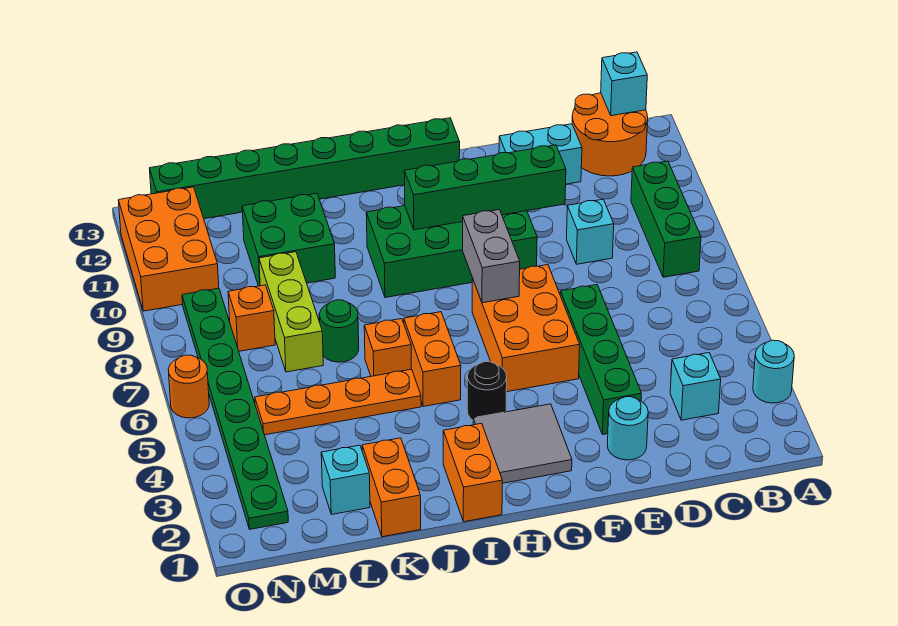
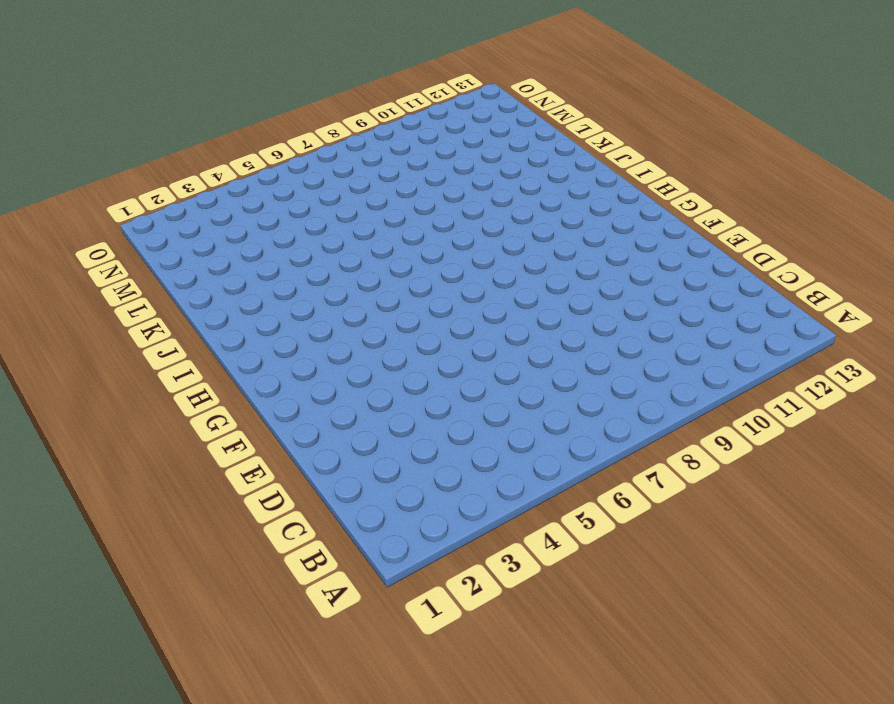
none -> cyan round brick A3 level 1
none -> green brick B8:B10 level 1
none -> orange round brick B12:C13 level 1

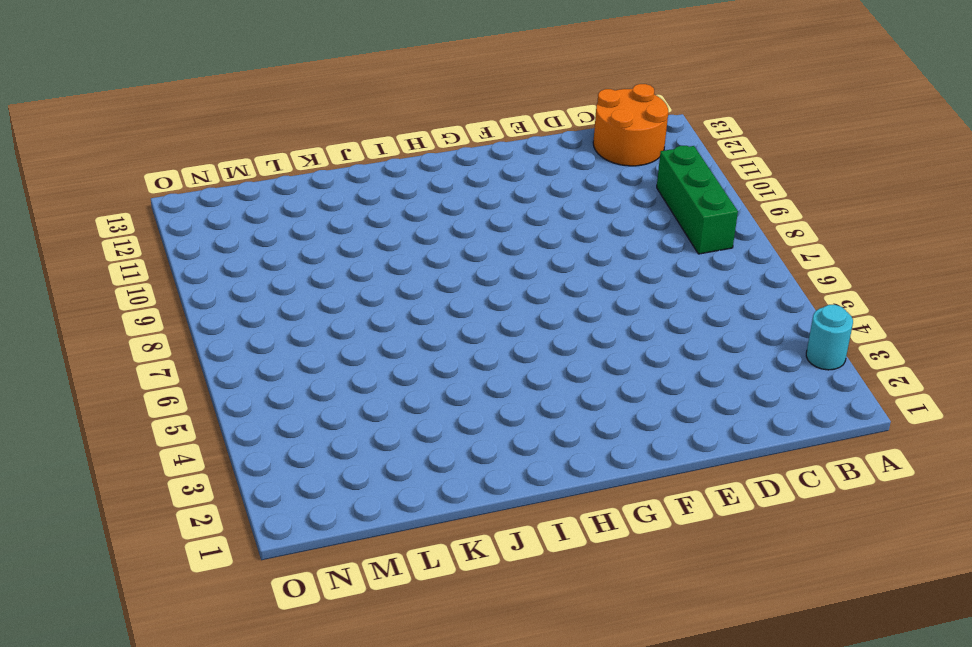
none -> cyan brick C3 level 1
none -> cyan brick D9 level 1
none -> cyan brick D12:E12 level 1

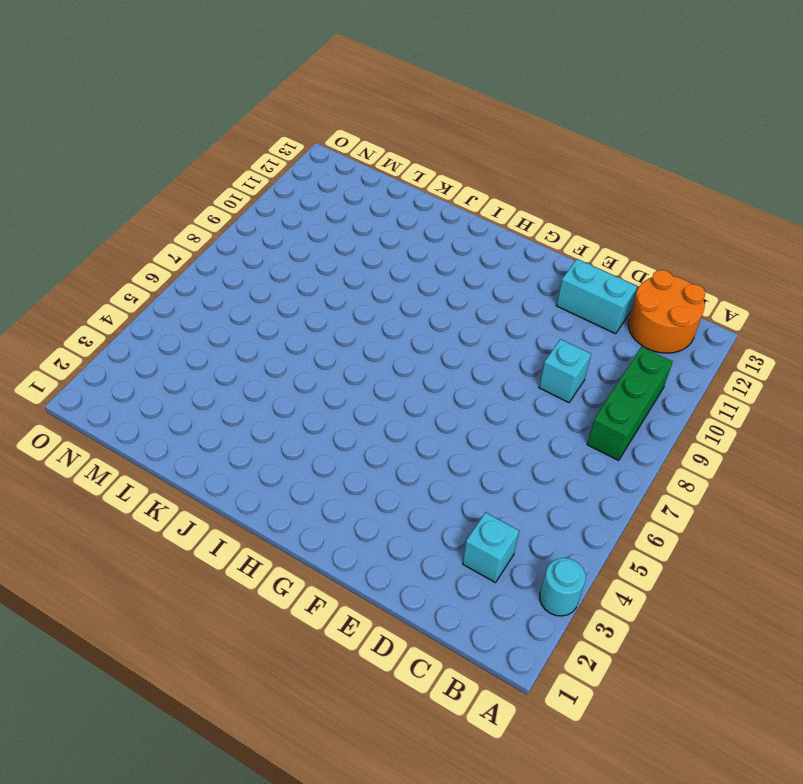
none -> cyan round brick E2 level 1
none -> green brick E3:E6 level 1
none -> orange brick F5:G7 level 1

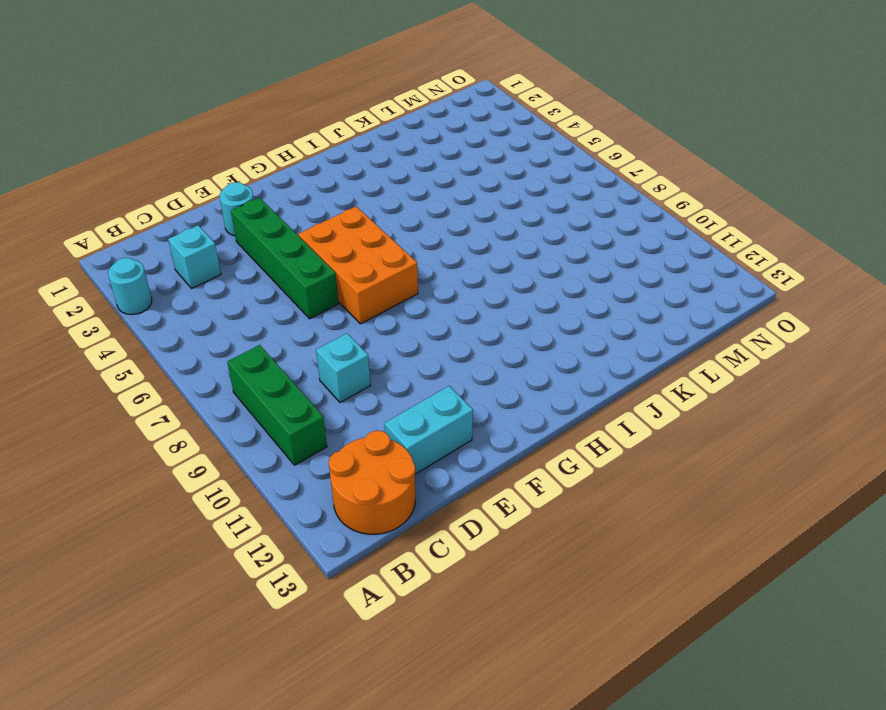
none -> green brick F9:I10 level 1
none -> grey tile G2:H3 level 1
none -> green brick G13:N13 level 1

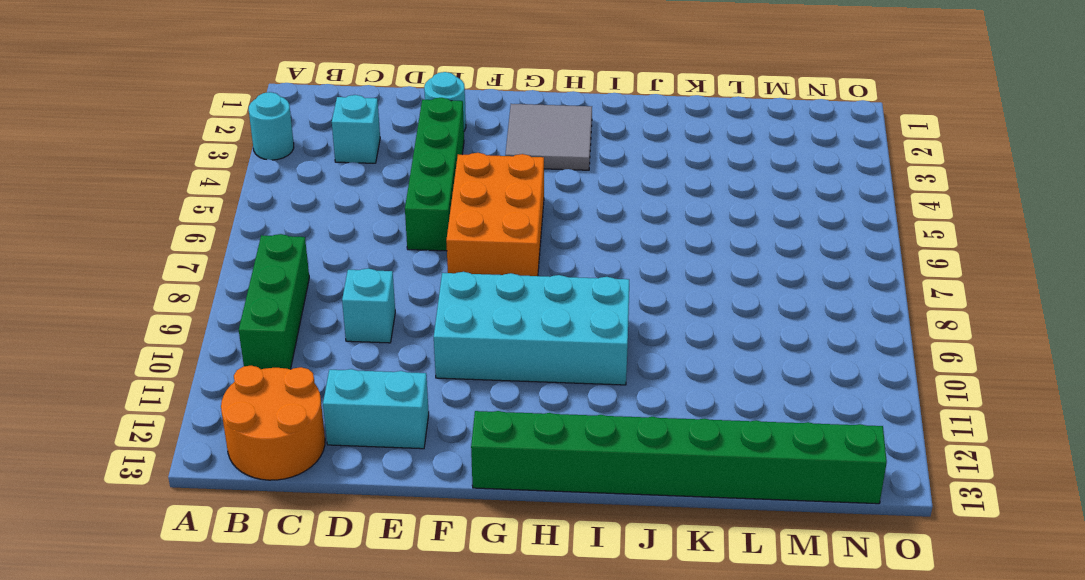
cyan brick F9:I10 level 1 -> green brick F9:I10 level 1
none -> black round brick H4 level 1
none -> orange brick I1:I2 level 1
none -> orange brick I5:I6 level 1

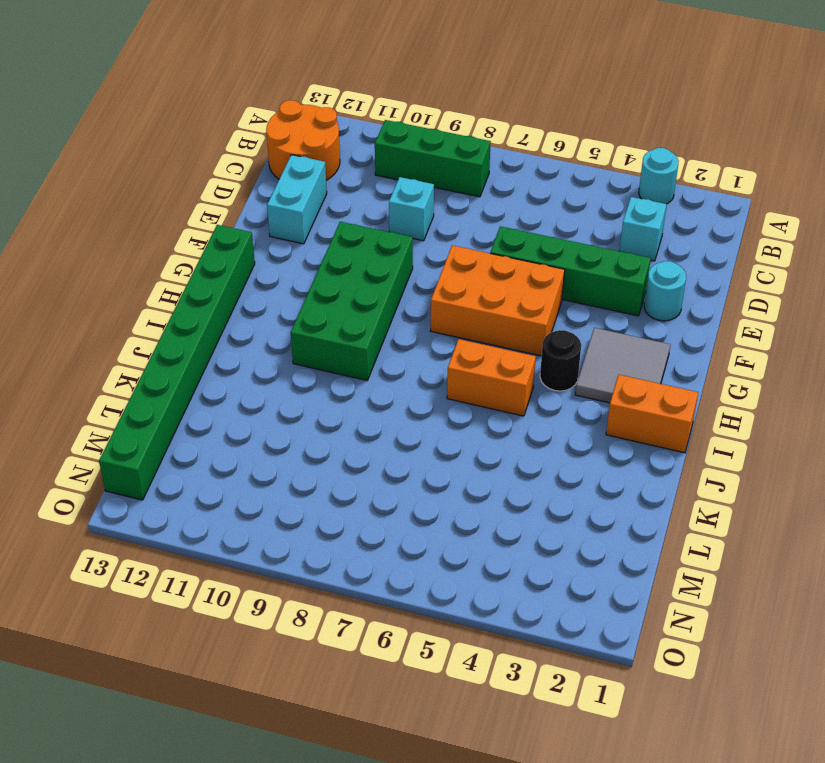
none -> orange plate J5:M5 level 1
none -> orange brick J6 level 1
none -> orange brick K1:K2 level 1

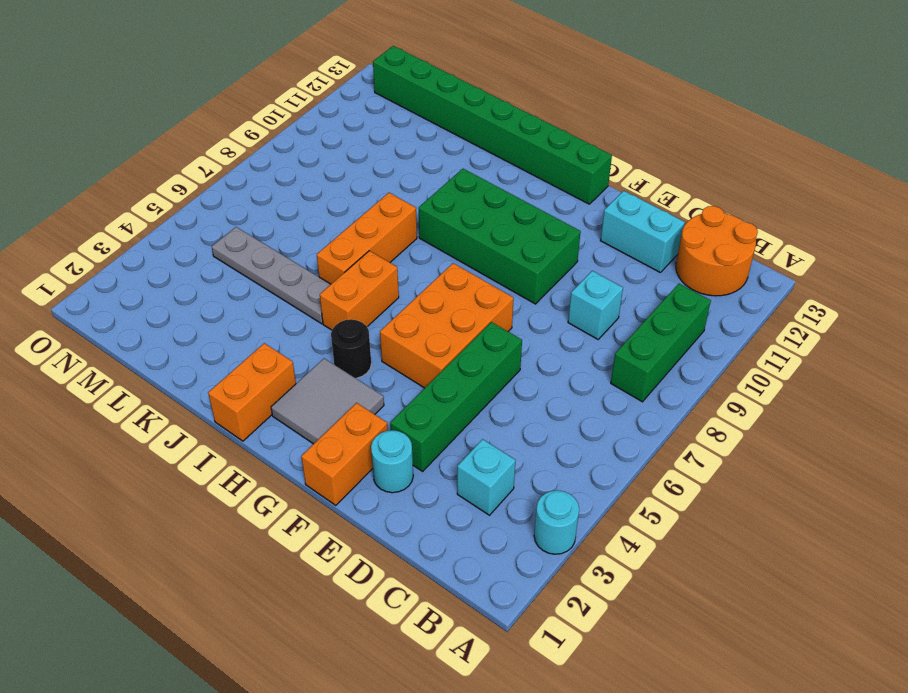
orange brick F1:F2 level 1 -> orange brick K1:K2 level 1
grey plate J5:M5 level 1 -> orange plate J5:M5 level 1
orange brick J6:J8 level 1 -> orange brick J6 level 1
none -> green round brick K7 level 1
none -> green brick K10:L11 level 1
none -> cyan brick L2 level 1

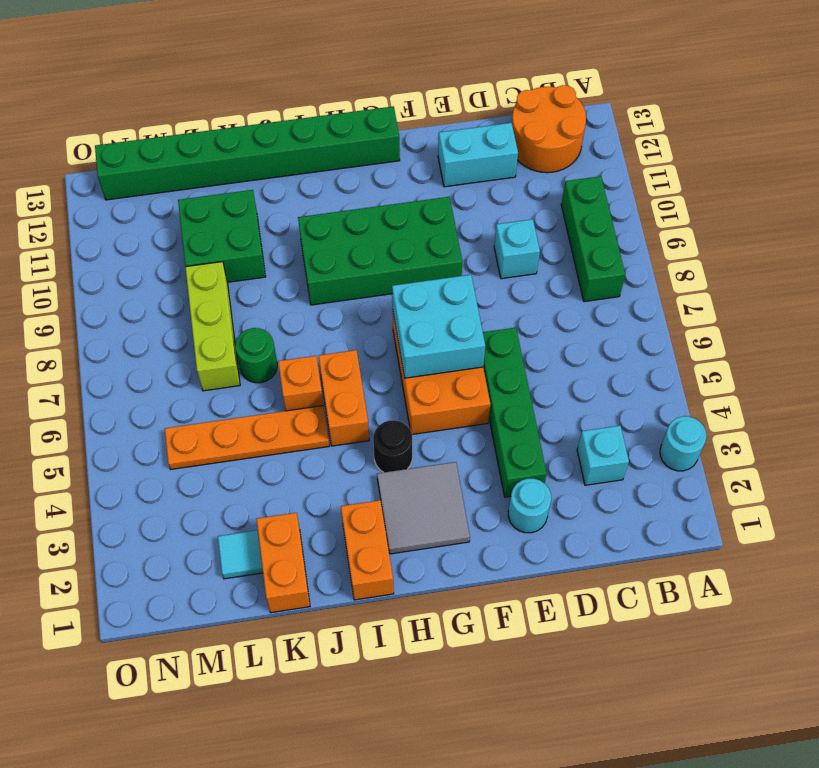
cyan brick F6:G7 level 2 -> grey brick G7:G8 level 2
cyan tile L2 level 1 -> cyan brick L2 level 1
none -> orange brick M8 level 1
none -> green plate N2:N9 level 1
none -> orange brick N10:O12 level 1

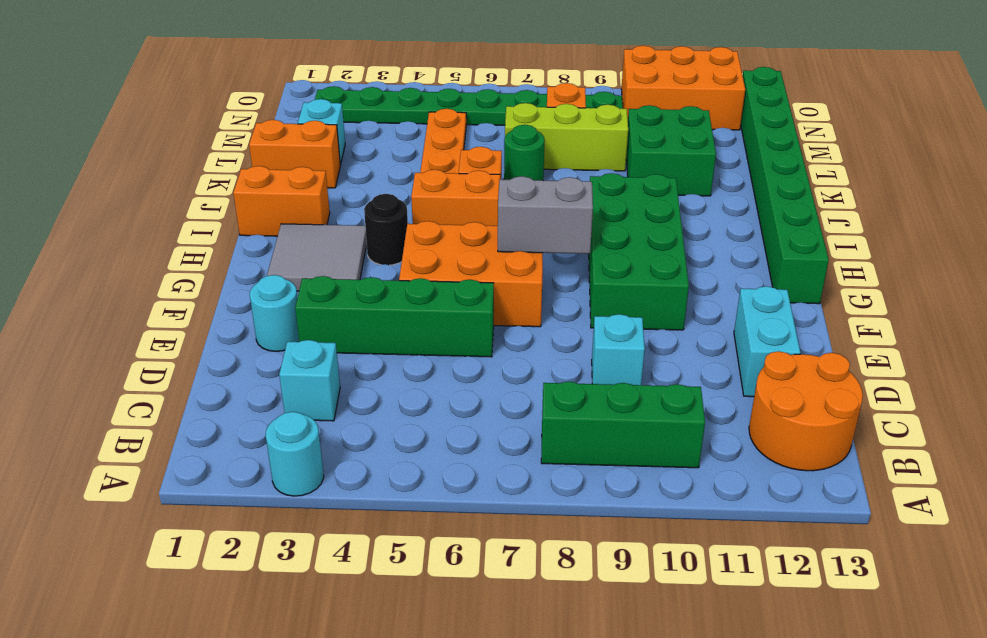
none -> orange round brick O6 level 1
none -> cyan brick B13 level 2
none -> green brick E10:H10 level 2

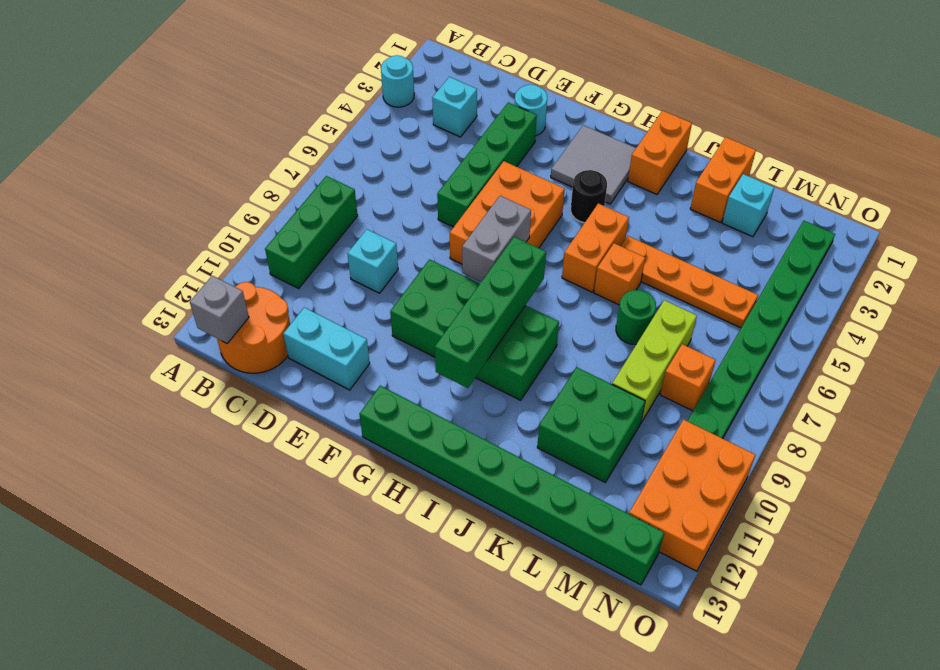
grey brick B13 level 2 -> cyan brick B13 level 2
green brick H8:H11 level 2 -> green brick E10:H10 level 2
none -> orange round brick O6 level 1

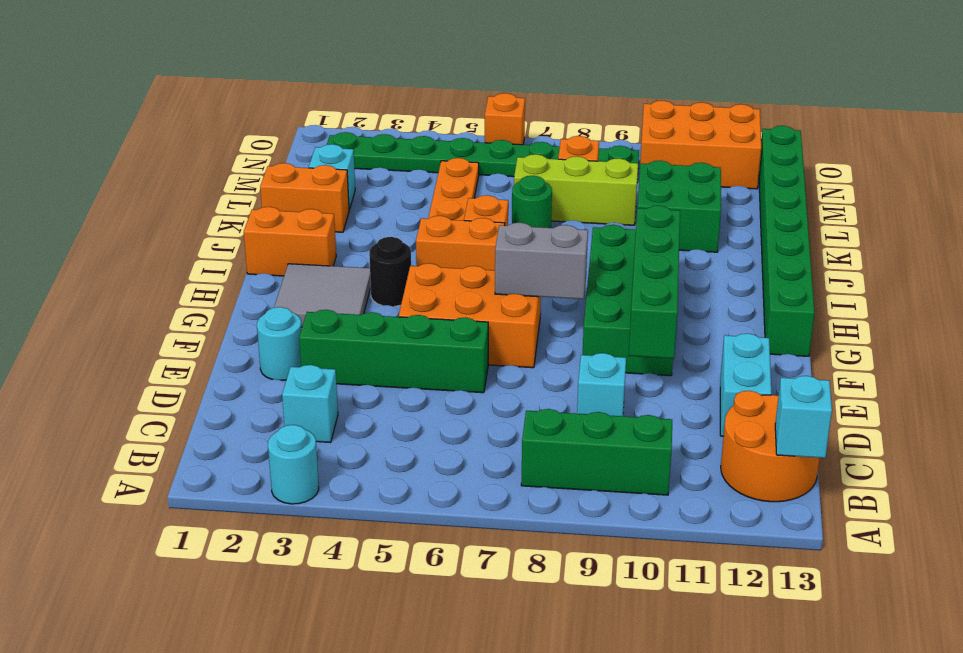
orange brick O6 level 1 -> orange round brick O6 level 1

